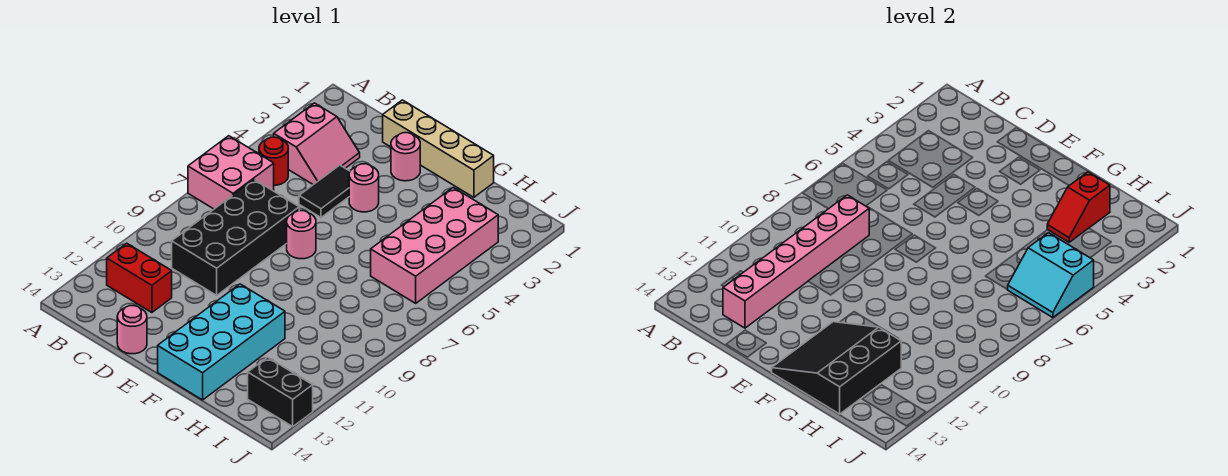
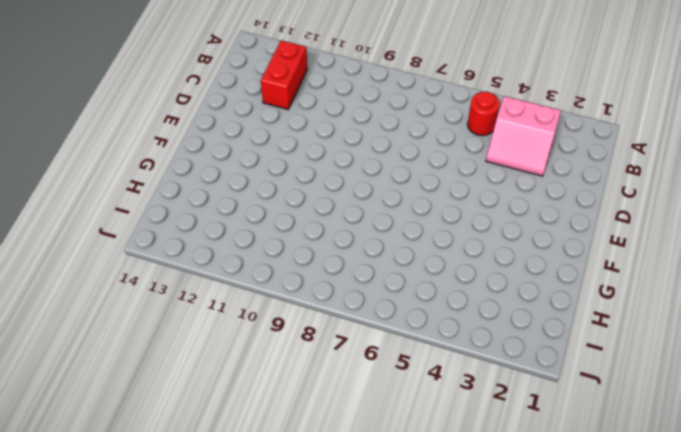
none -> pink brick A6:B7 level 1
none -> black brick C7:D10 level 1
none -> tan brick D1:G1 level 1

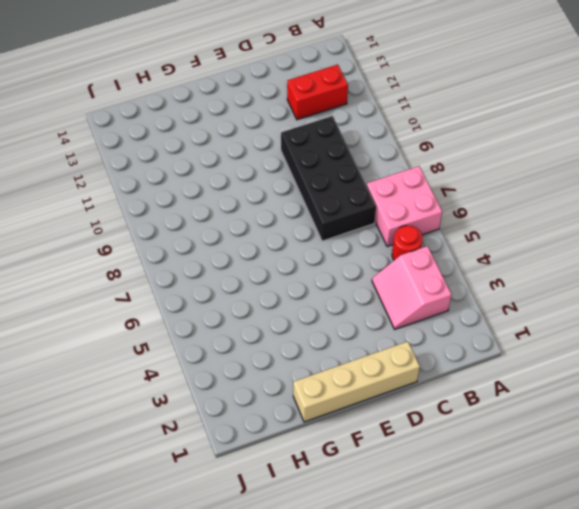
none -> black tile D4:D5 level 1
none -> pink round brick D14 level 1
none -> pink round brick E2 level 1

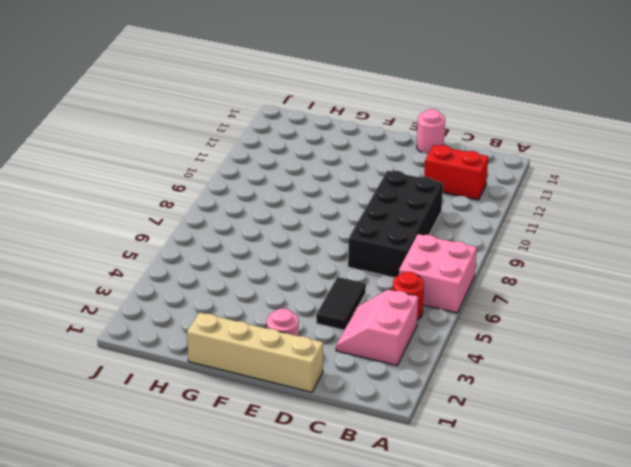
none -> pink round brick E4 level 1
none -> pink round brick E7 level 1
none -> cyan brick F11:G14 level 1

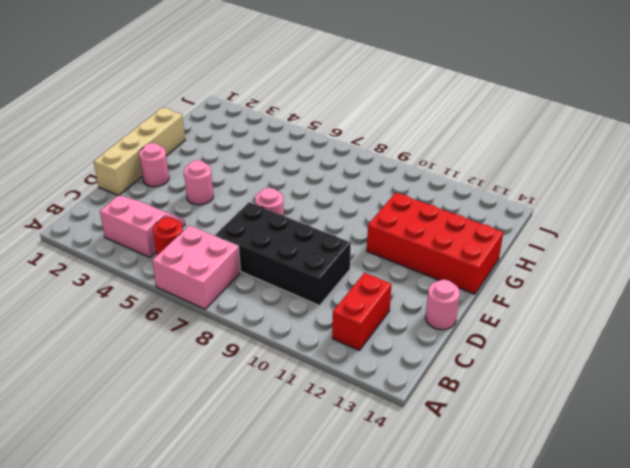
red brick F11:G14 level 1 -> cyan brick F11:G14 level 1
none -> black tile D4:D5 level 1
none -> pink brick H3:I6 level 1
none -> black brick I13:J13 level 1

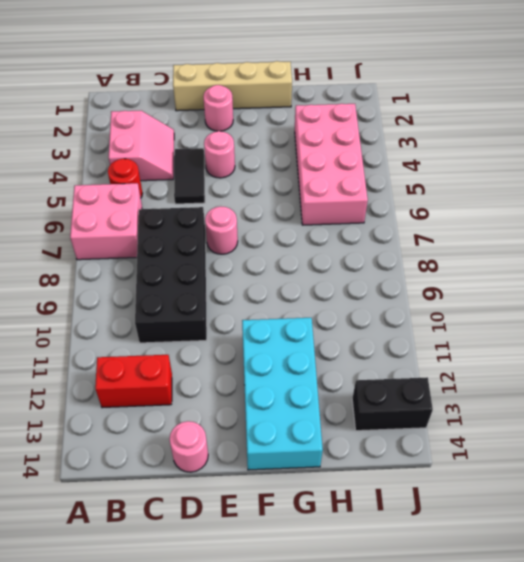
none -> pink brick C8:C13 level 2
none -> black slope F12:H14 level 2 top H
none -> red slope H2:H3 level 2 top 2

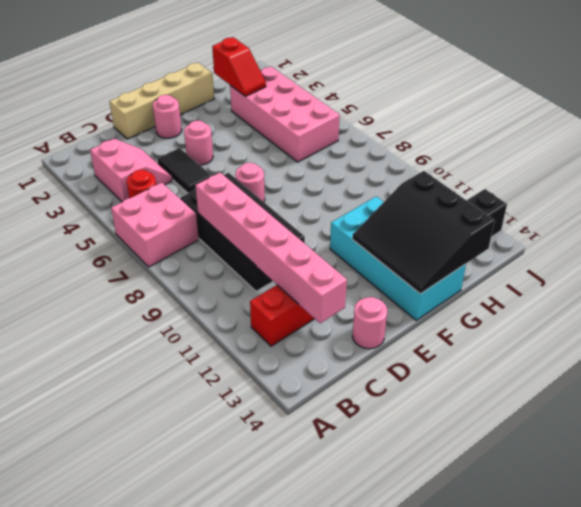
none -> cyan slope I5:J6 level 2 top 5

